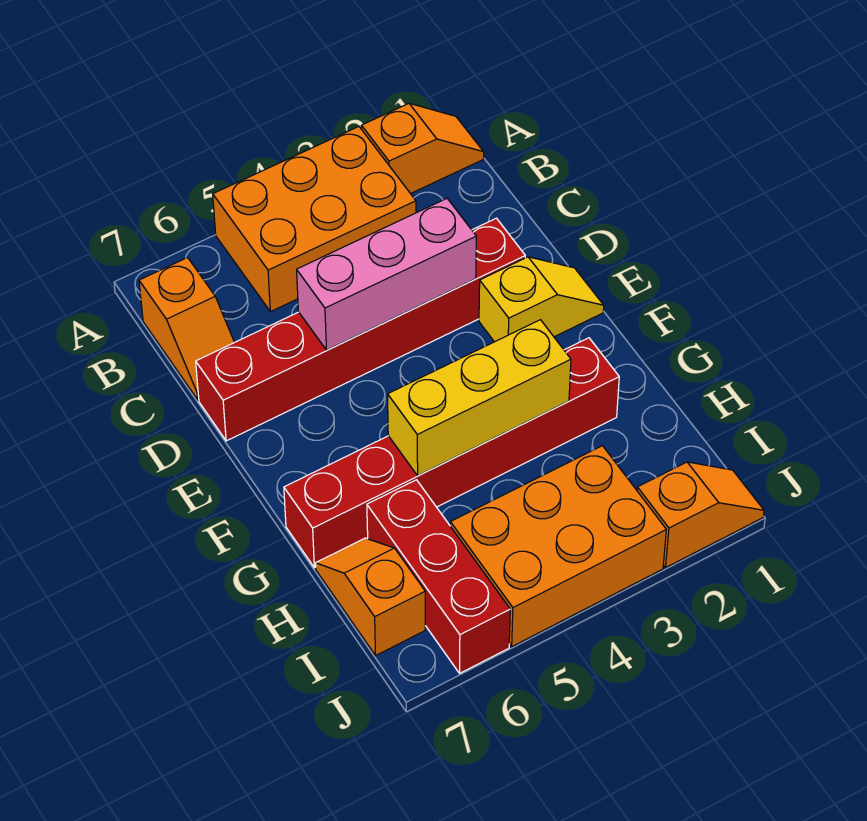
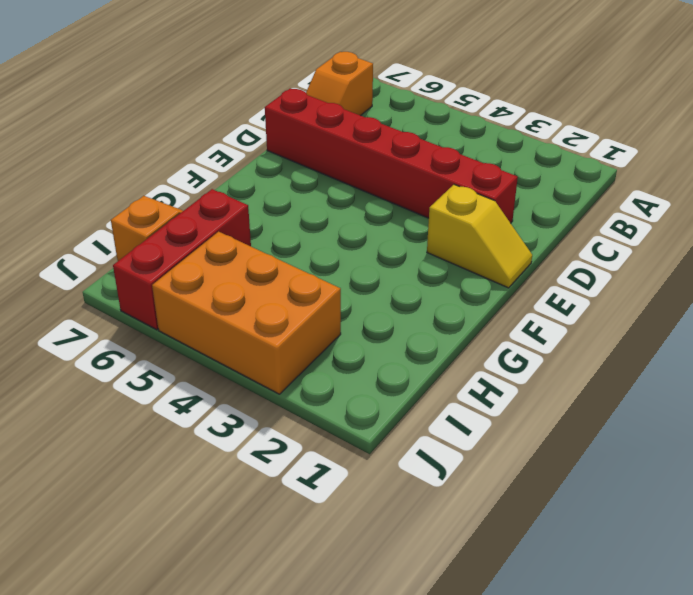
none -> orange slope A1:A2 level 1 top 2
none -> orange brick A3:B5 level 1
none -> red brick G2:G7 level 1

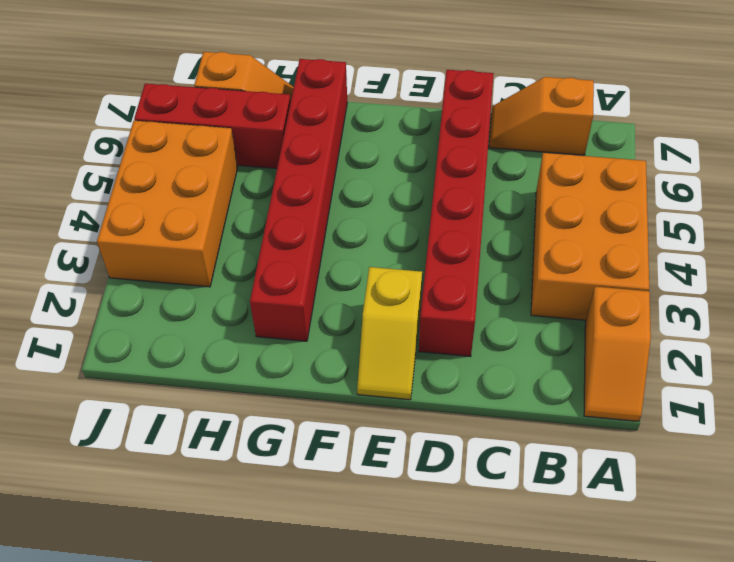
none -> orange slope J1:J2 level 1 top 2
none -> pink brick D3:D5 level 2
none -> yellow brick G3:G5 level 2

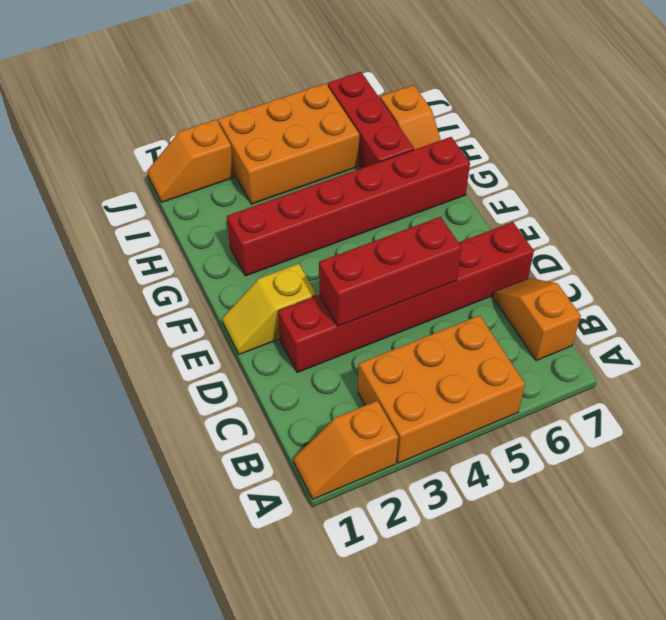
red brick D3:D5 level 2 -> pink brick D3:D5 level 2
none -> yellow brick G3:G5 level 2

